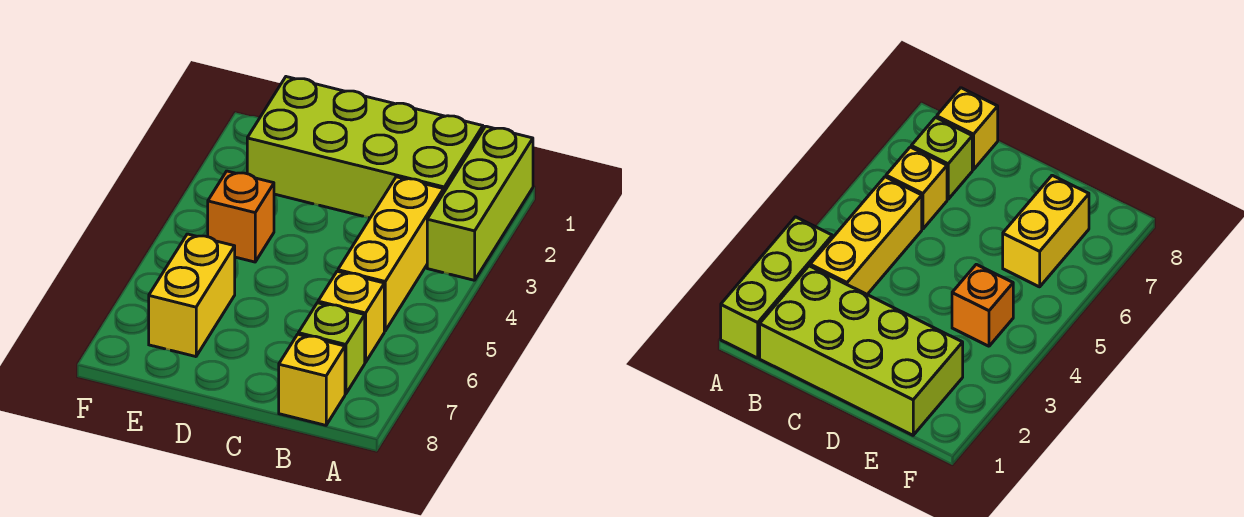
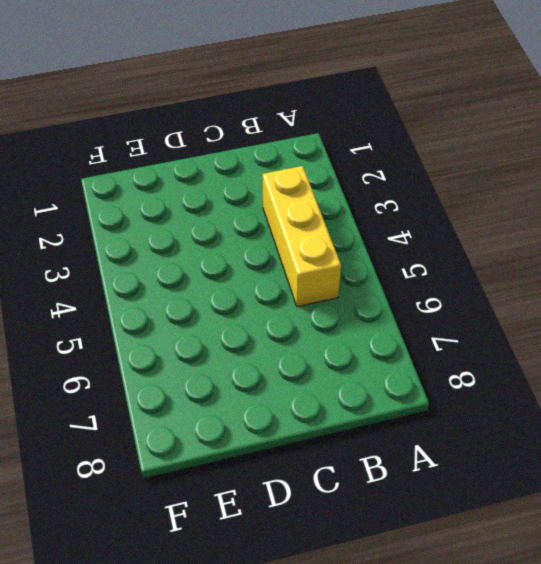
none -> lime brick A1:A3 level 1
none -> lime brick B1:E2 level 1

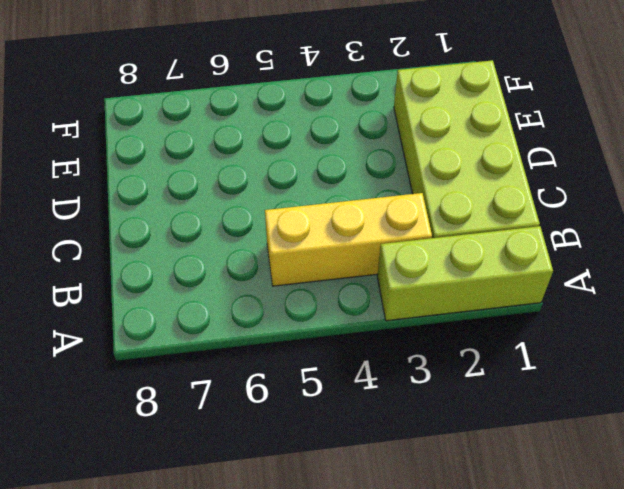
none -> yellow brick B6 level 1
none -> lime brick B7 level 1

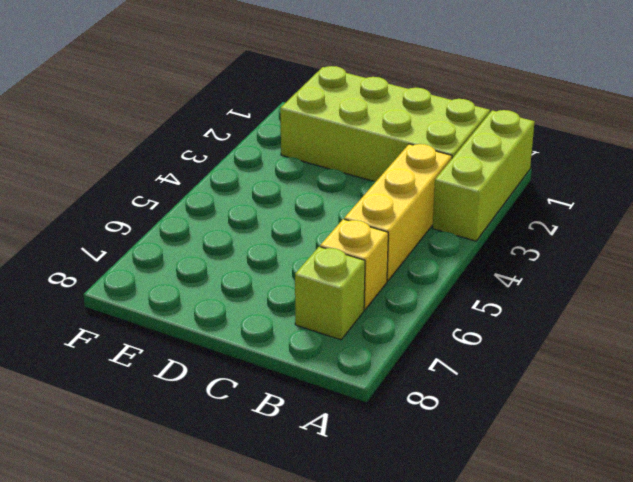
none -> yellow brick B8 level 1
none -> orange brick E4 level 1

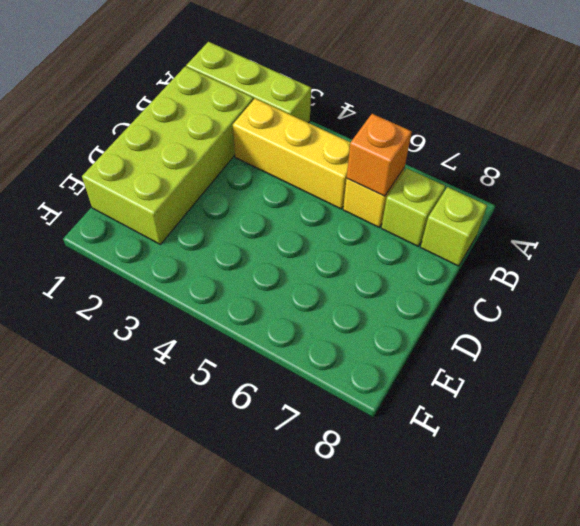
orange brick B6 level 2 -> orange brick E4 level 1
lime brick B8 level 1 -> yellow brick B8 level 1
none -> yellow brick E6:E7 level 1

